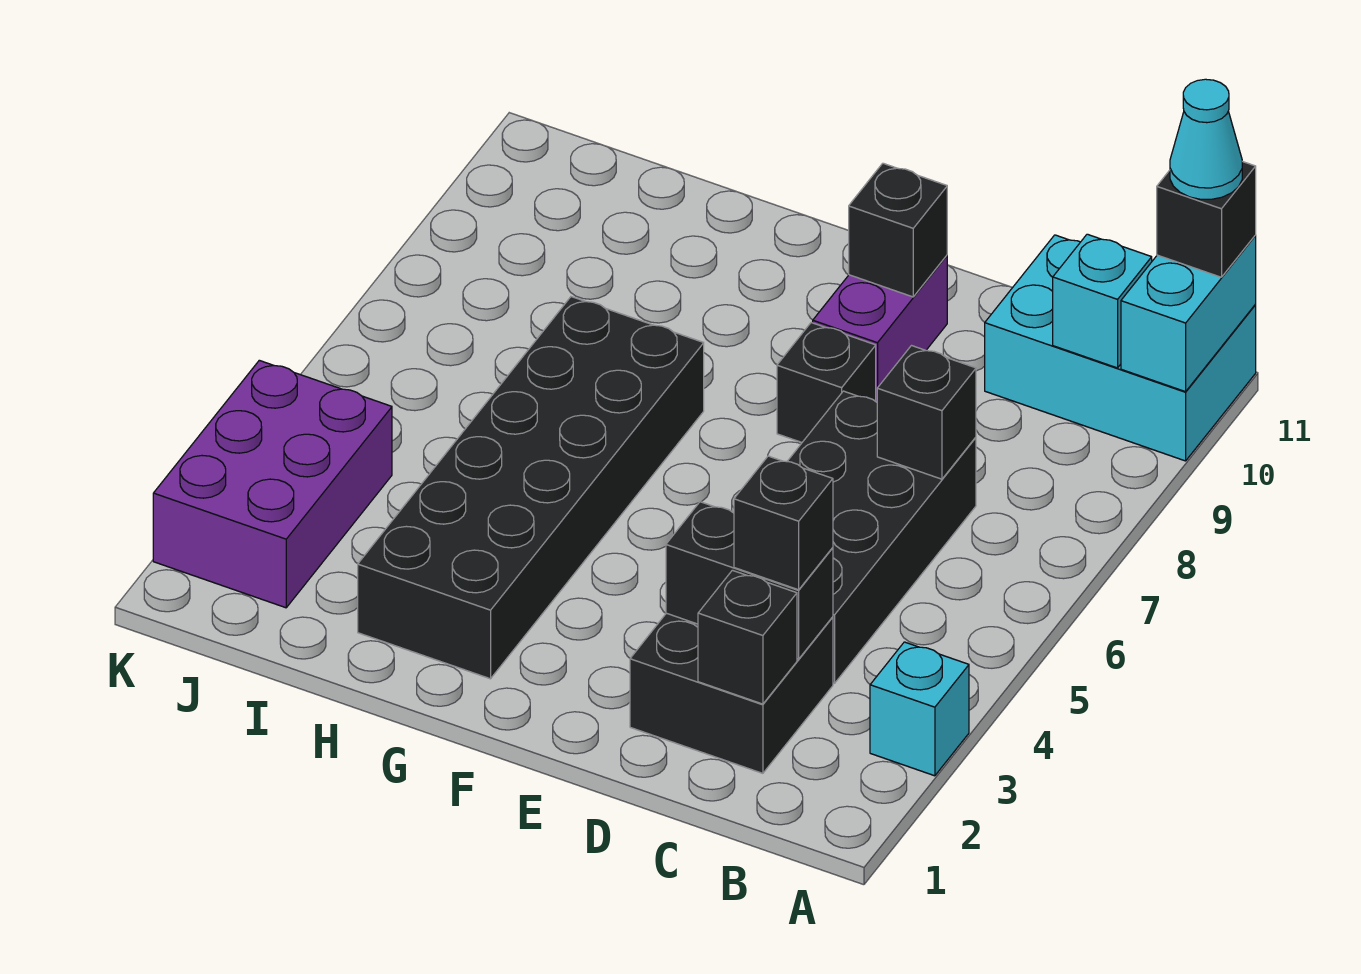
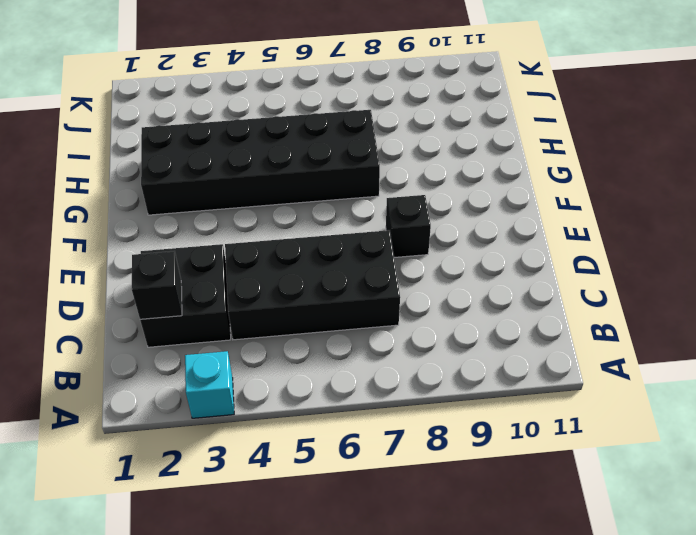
none -> cyan brick A10:C11 level 1
none -> purple brick E9:E10 level 1
none -> purple brick J2:K4 level 1

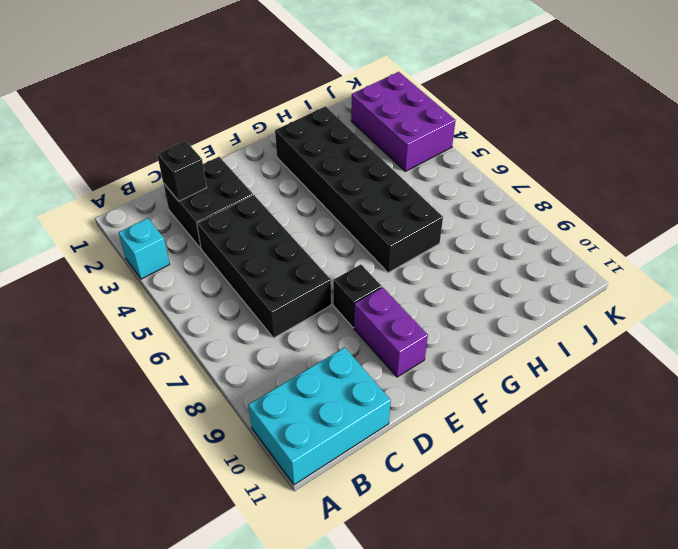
none -> cyan brick A10:A11 level 2
none -> cyan brick B10 level 2
none -> black brick C3:D3 level 2

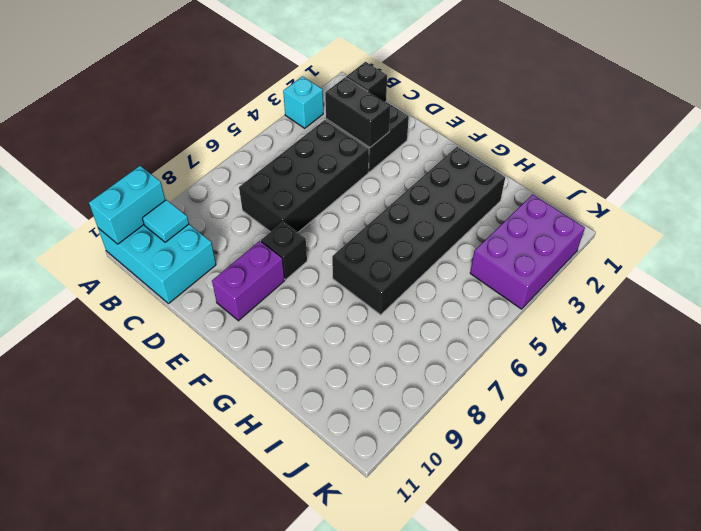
cyan tile B10 level 2 -> cyan brick B10 level 2
none -> black brick C7 level 2
none -> black brick E10 level 2
none -> black brick A11 level 3

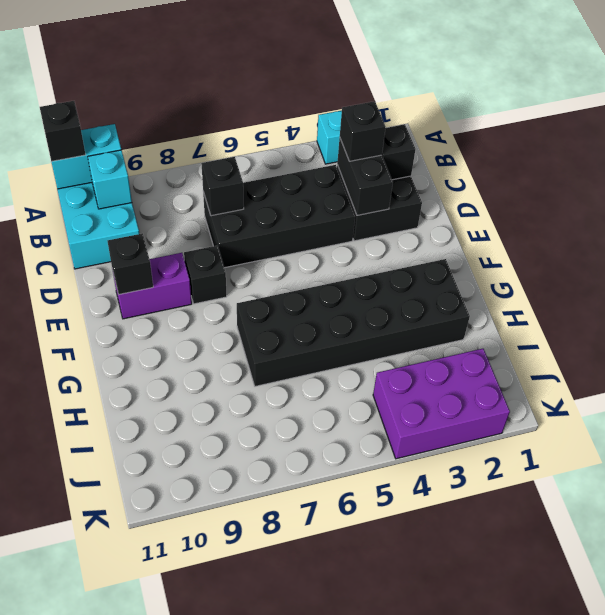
none -> cyan cone A11 level 4

